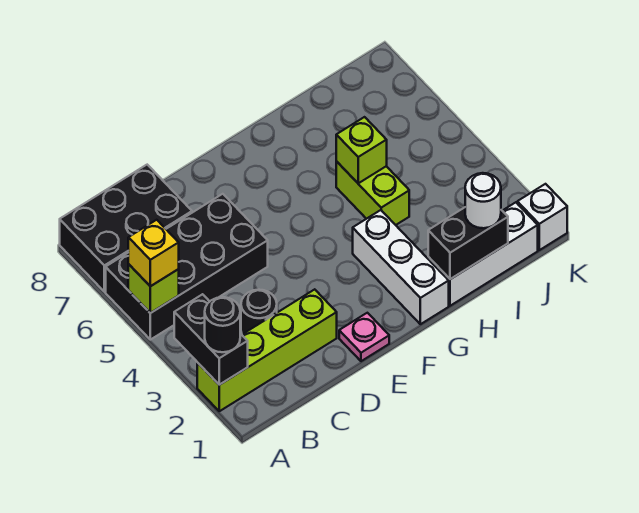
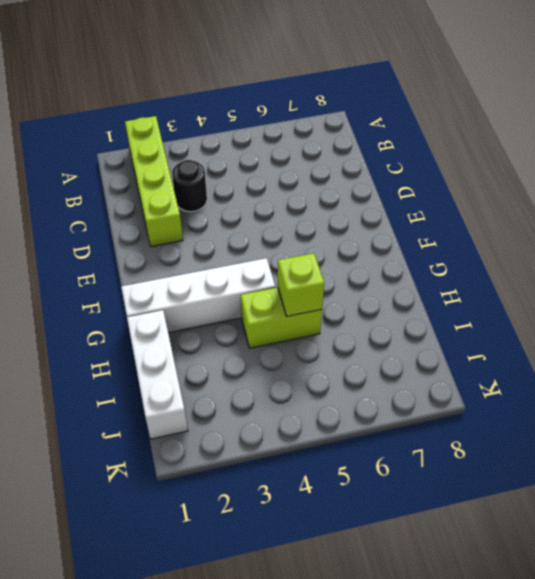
white brick G1:G4 level 1 -> white brick G1:G3 level 1
none -> black brick A5:D6 level 1
none -> black brick A7:C8 level 1
none -> pink plate E1 level 1

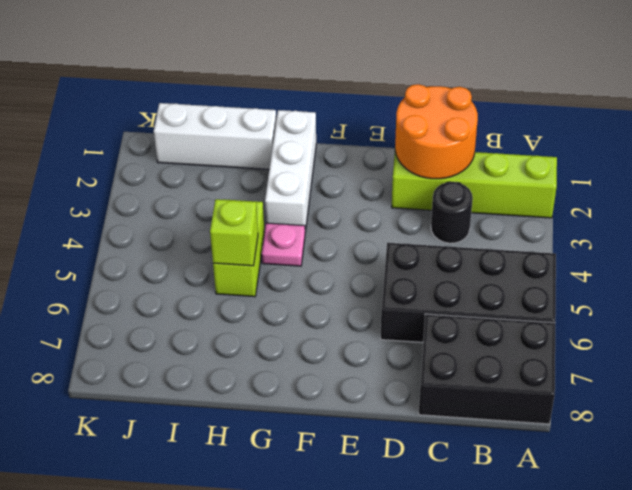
orange round brick C1:D2 level 2 -> none
pink plate G4 level 1 -> pink plate E1 level 1
none -> white brick K1 level 1
none -> black brick A2:A3 level 2
none -> lime brick A5 level 2

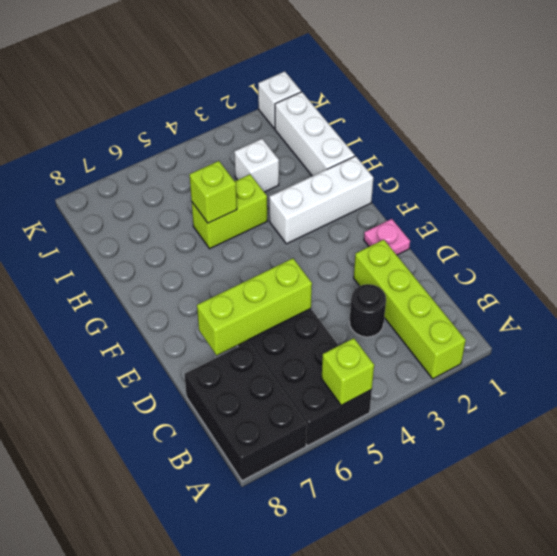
lime brick D5:D7 level 2 -> none
white brick I3 level 1 -> none
none -> black brick A2:A3 level 2
none -> black brick H1:I1 level 2
none -> black round brick A2 level 3

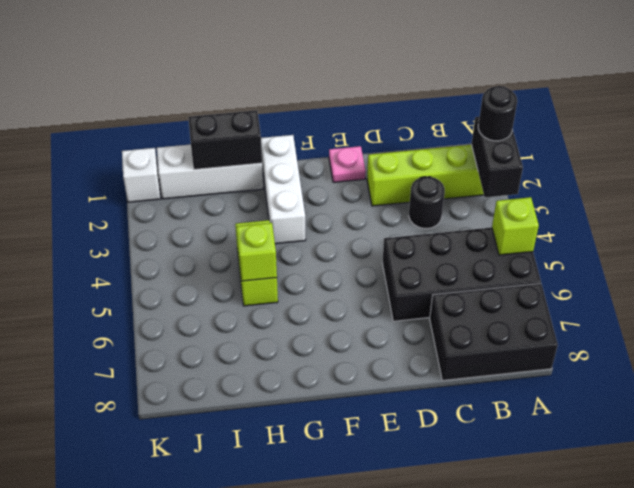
none -> yellow brick A5 level 3
none -> white round brick I1 level 3

